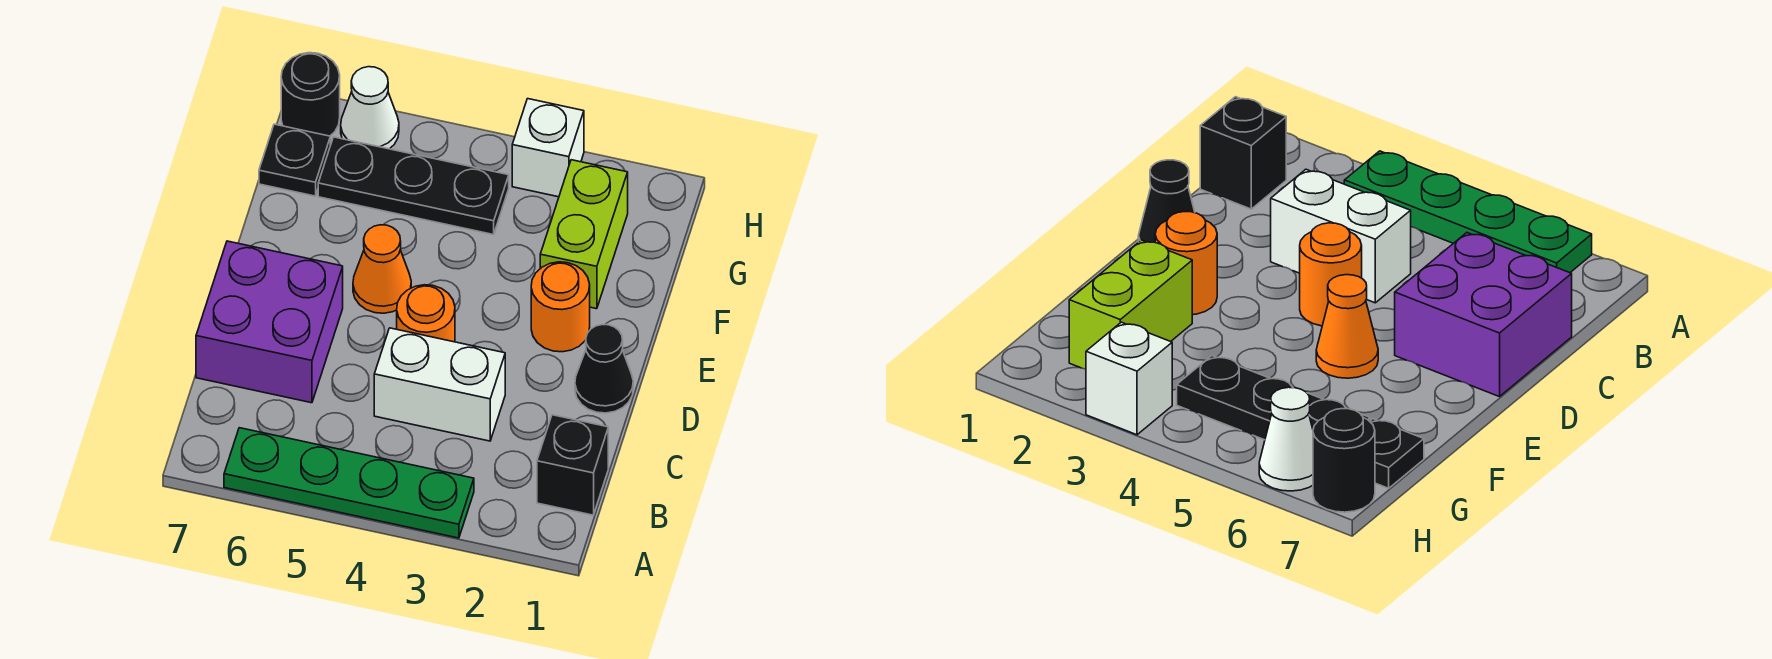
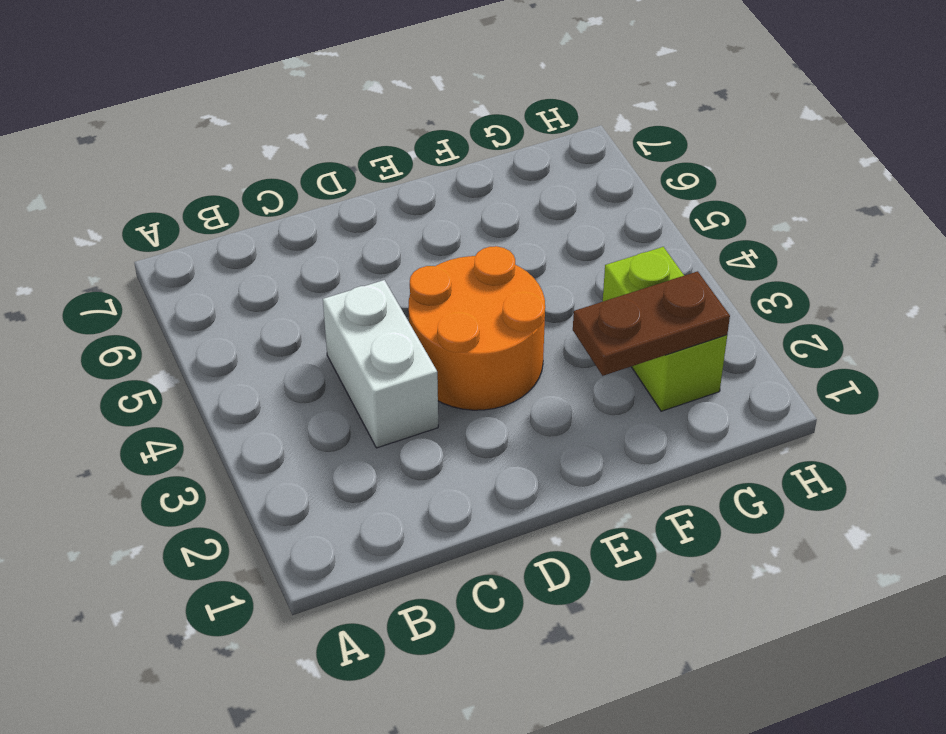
orange round brick D3:E4 level 1 -> orange round brick D4 level 1
brown plate F2:G2 level 2 -> none
lime brick G2:G3 level 1 -> lime brick F2:G2 level 1
none -> green plate A3:A6 level 1
none -> black brick B1 level 1
none -> purple brick C6:D7 level 1

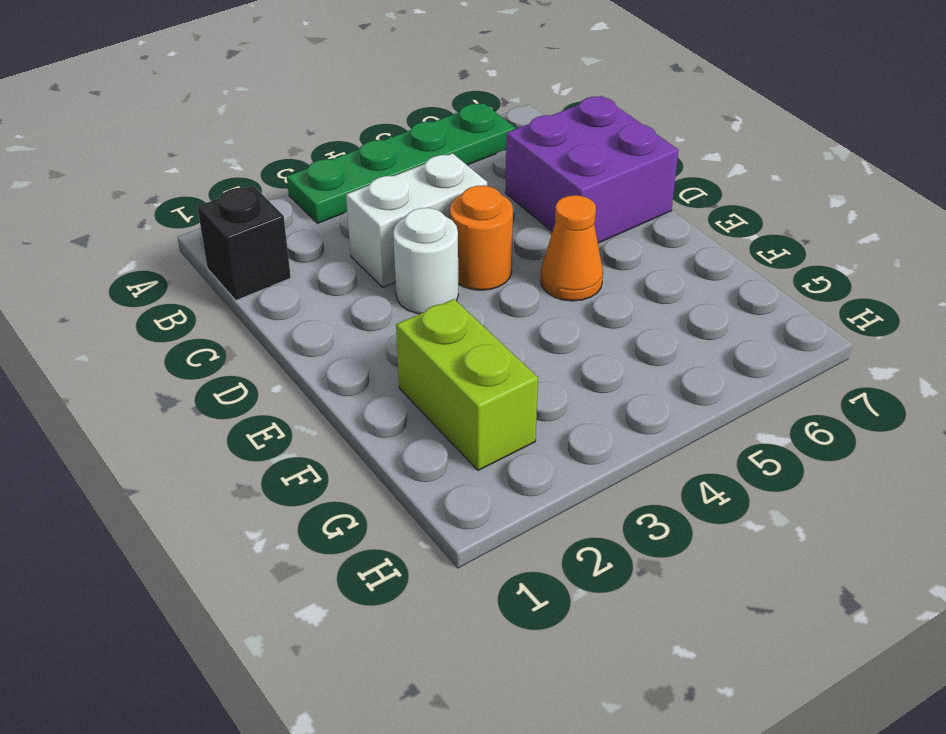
white round brick D3 level 1 -> none
none -> black cone D1 level 1
none -> orange round brick E2 level 1
none -> black plate G4:G6 level 1

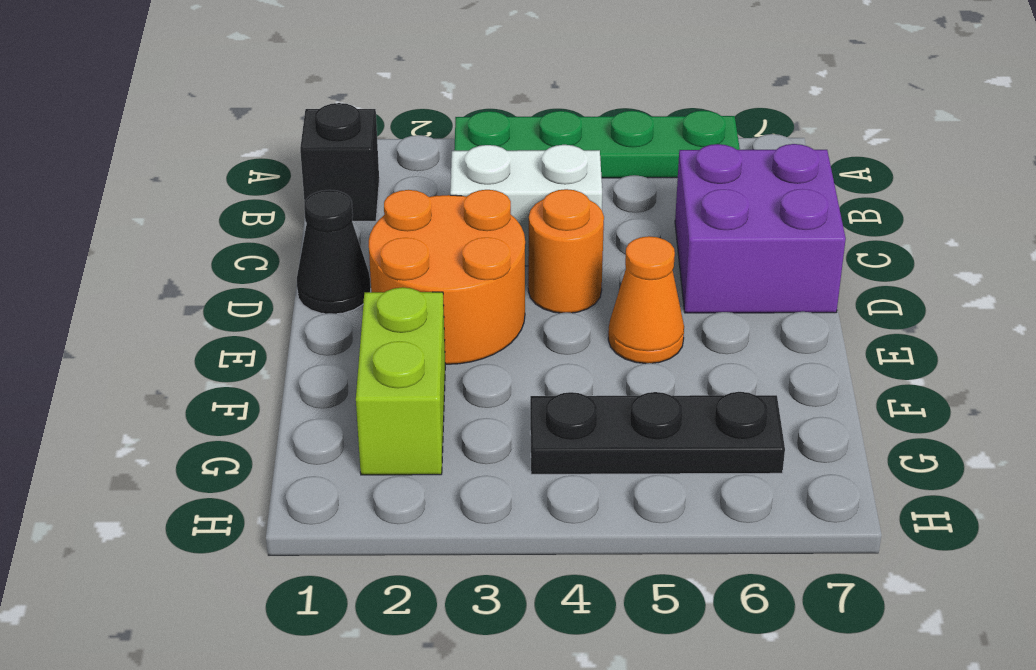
orange round brick D2:E3 level 1 -> orange round brick E2 level 1
none -> black plate G7 level 1
none -> white brick H3 level 1
none -> white cone H6 level 1

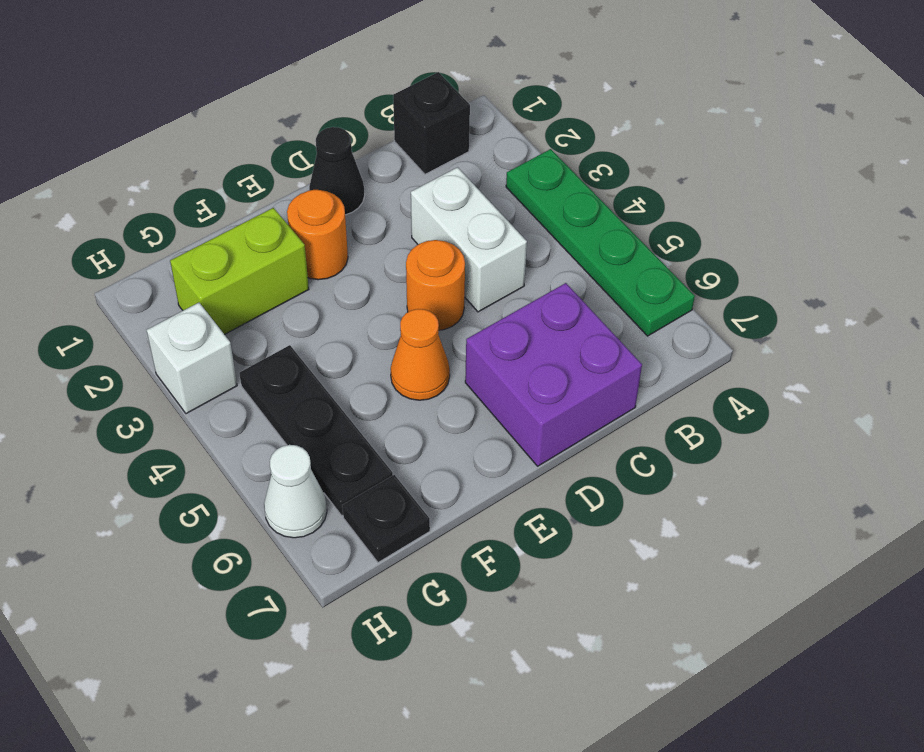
none -> black round brick H7 level 1

